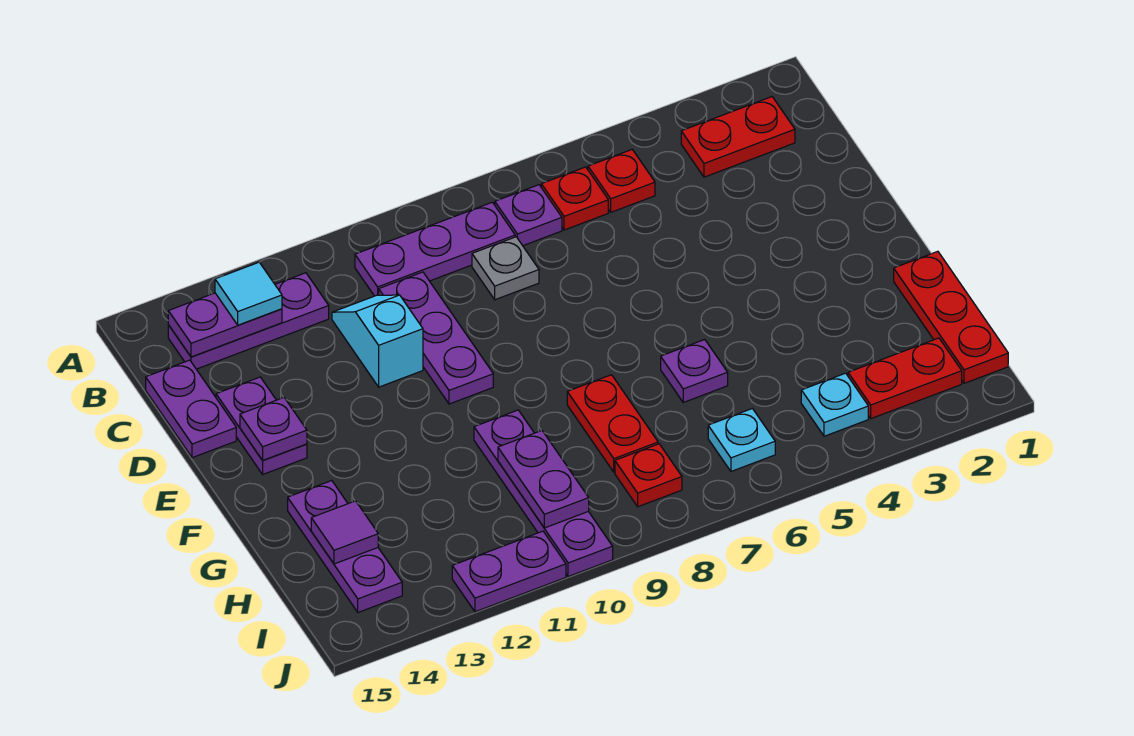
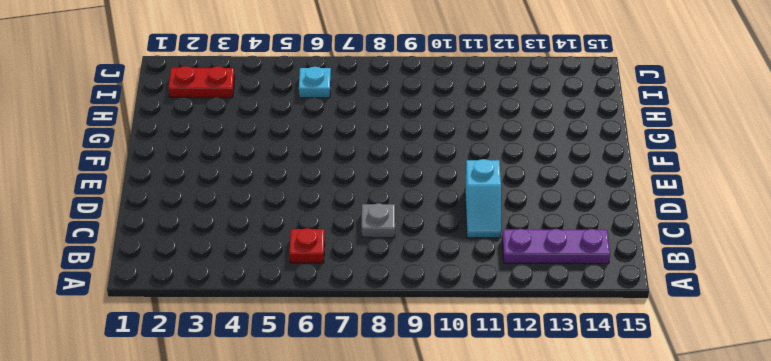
none -> red plate B2:B3 level 1
none -> red plate B5 level 1
none -> purple plate B7 level 1

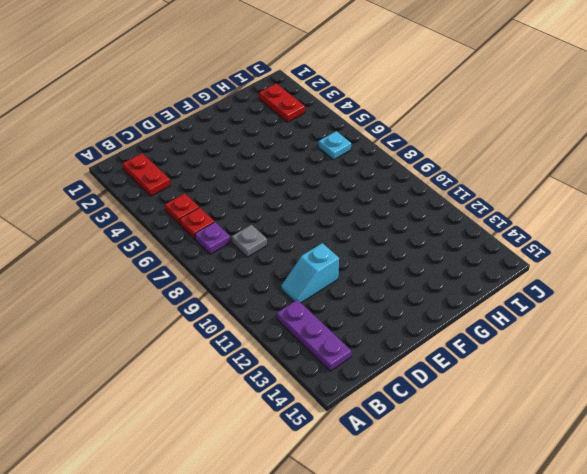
none -> purple plate B8:B10 level 1
none -> purple plate C10:E10 level 1
none -> purple plate C15:D15 level 1

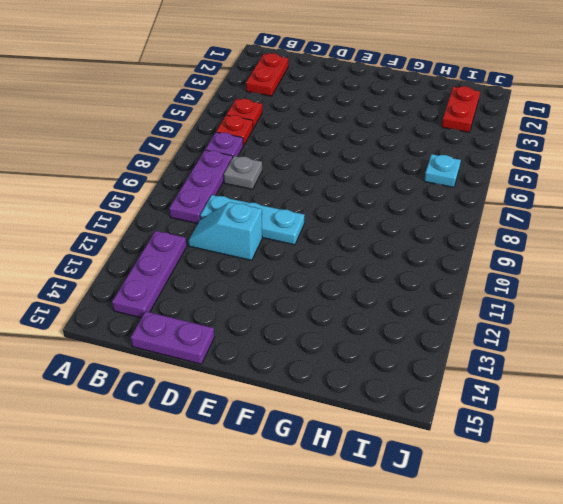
cyan plate C10:E10 level 1 -> purple plate C10:E10 level 1
none -> purple plate D14:E14 level 1
none -> red plate G1:I1 level 1
none -> purple plate G6 level 1

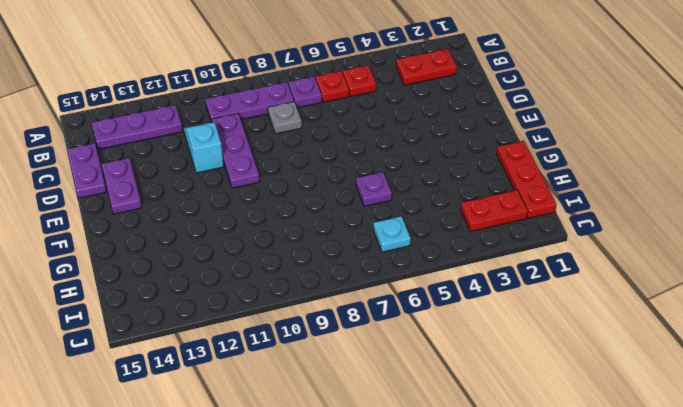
none -> red plate G8:H8 level 1
none -> purple plate G10:J10 level 1
none -> purple plate G14:I14 level 1

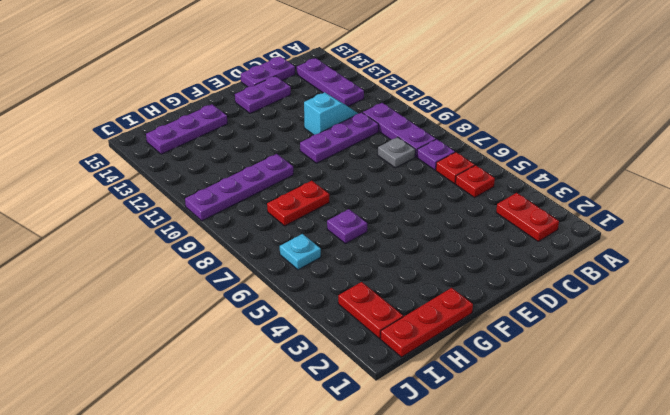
none -> cyan plate I4 level 1
none -> red plate I8 level 1
none -> purple plate J11:J12 level 1

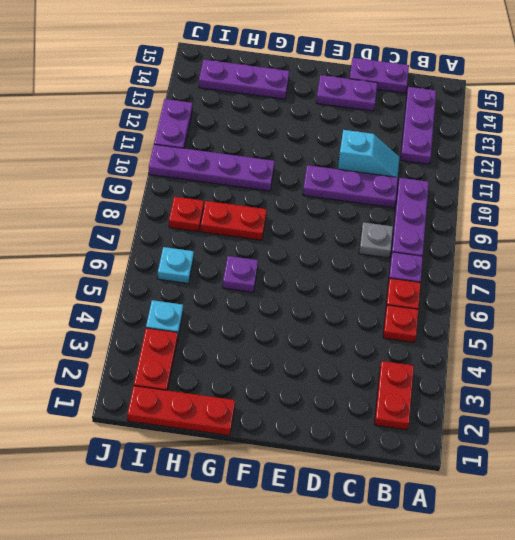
none -> purple plate B13:B14 level 2
none -> purple plate E14 level 2
none -> purple plate H10:I10 level 2

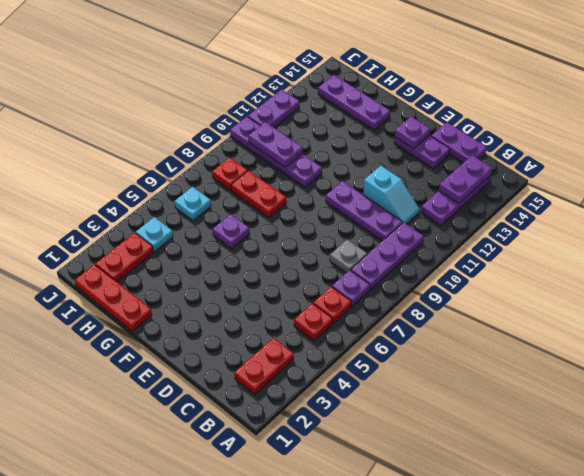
none -> purple tile H14 level 2
none -> cyan tile B13 level 3

